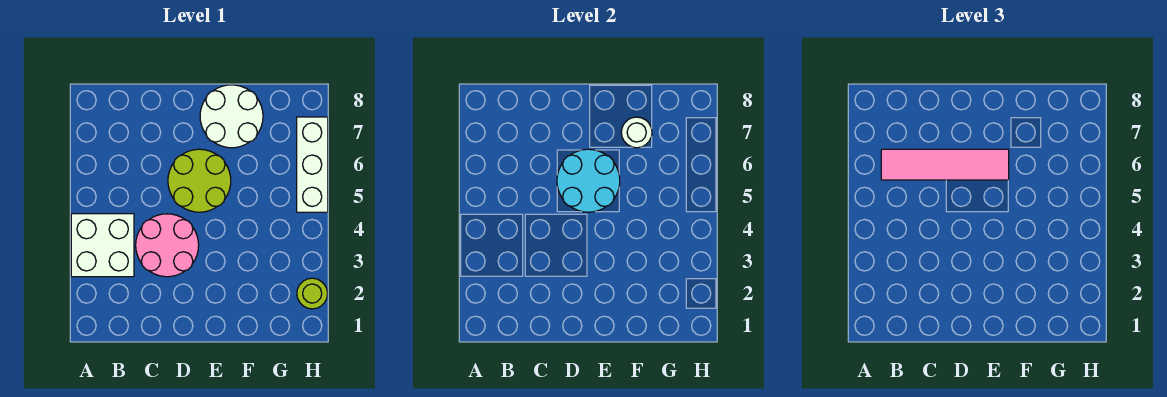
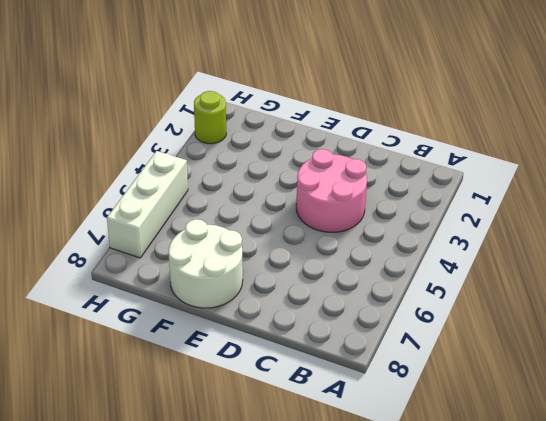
none -> white brick A3:B4 level 1
none -> lime round brick D5:E6 level 1

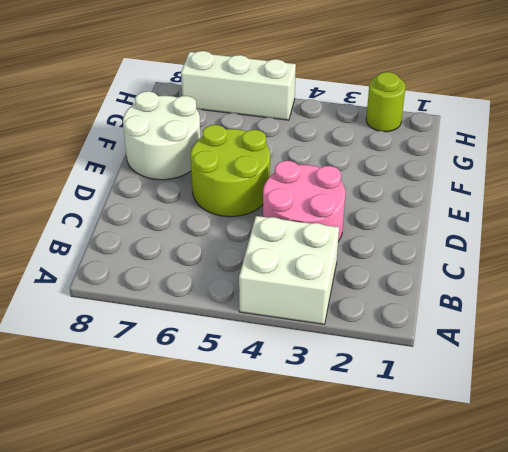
none -> cyan round brick D5:E6 level 2
none -> white round brick F7 level 2

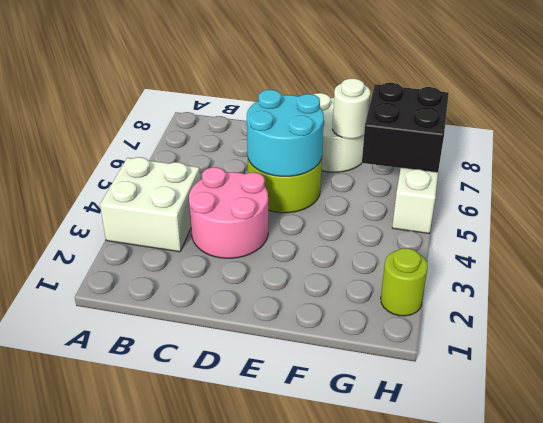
black brick G6:H7 level 2 -> none
none -> pink tile B6:E6 level 3

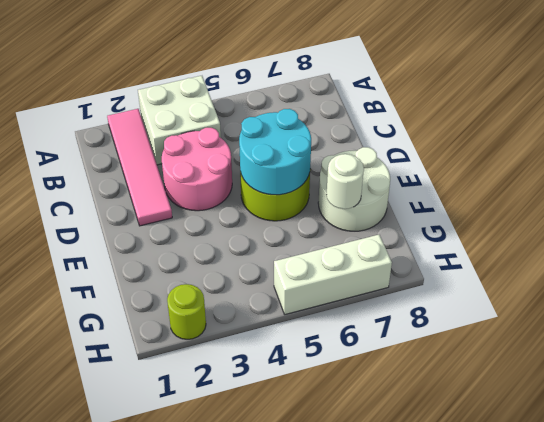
pink tile A2:D2 level 1 -> pink tile B6:E6 level 3

